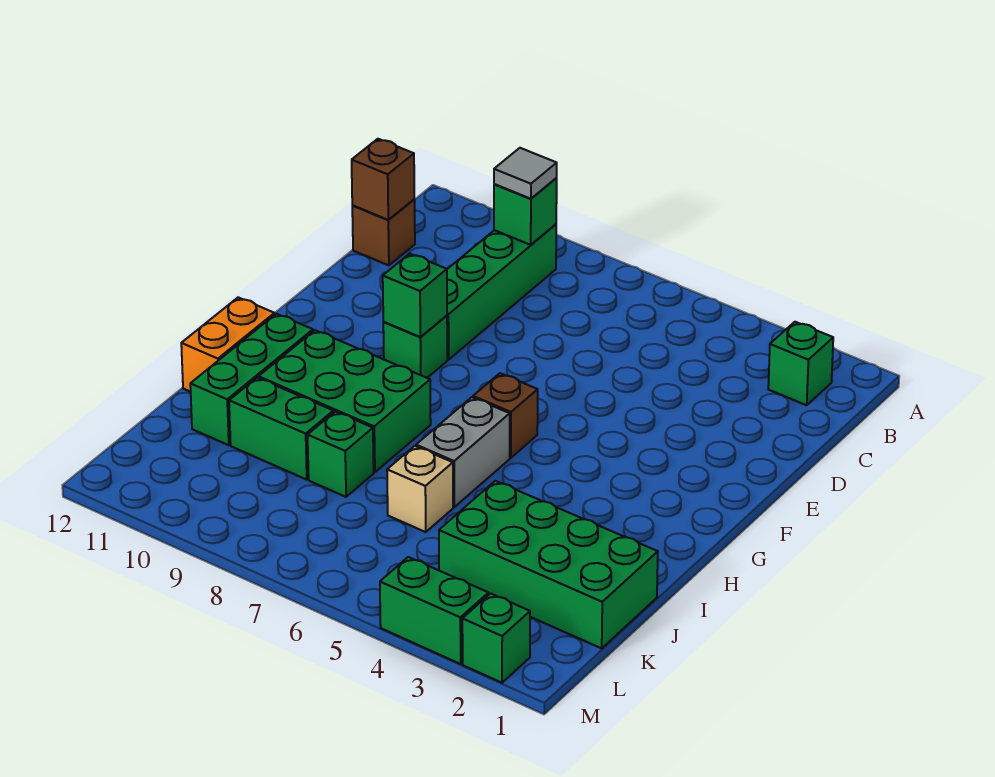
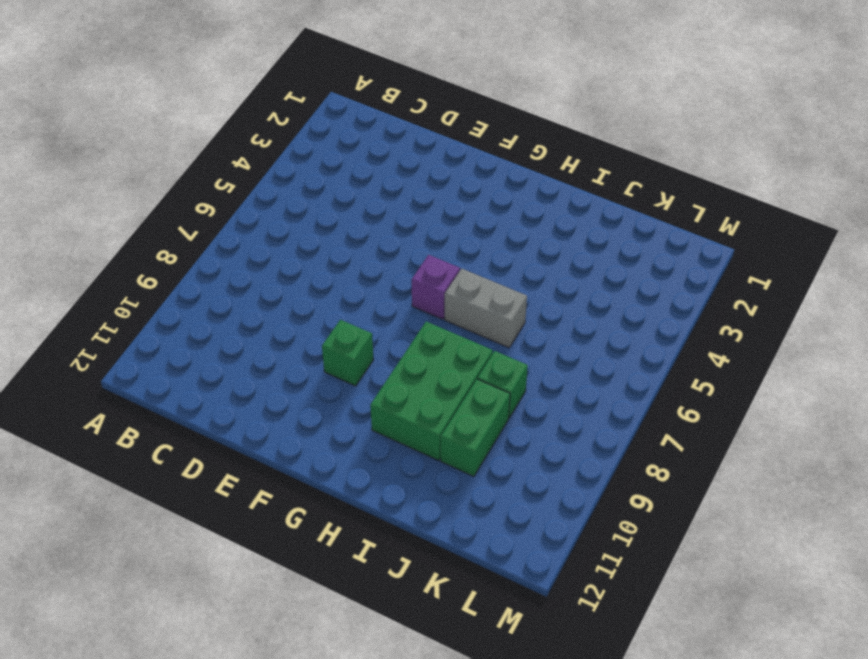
purple brick G6 level 1 -> brown brick G6 level 1
none -> green brick B2 level 1
none -> green brick B9:E9 level 1
none -> brown brick C12 level 1

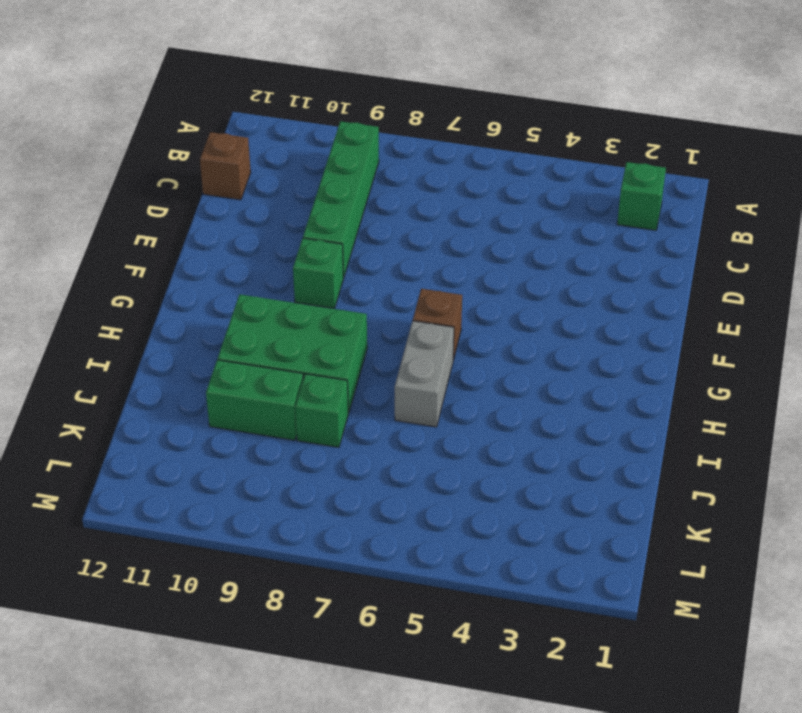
none -> green brick H11:J11 level 1
none -> orange brick H12:I12 level 1
none -> green brick J1:K4 level 1

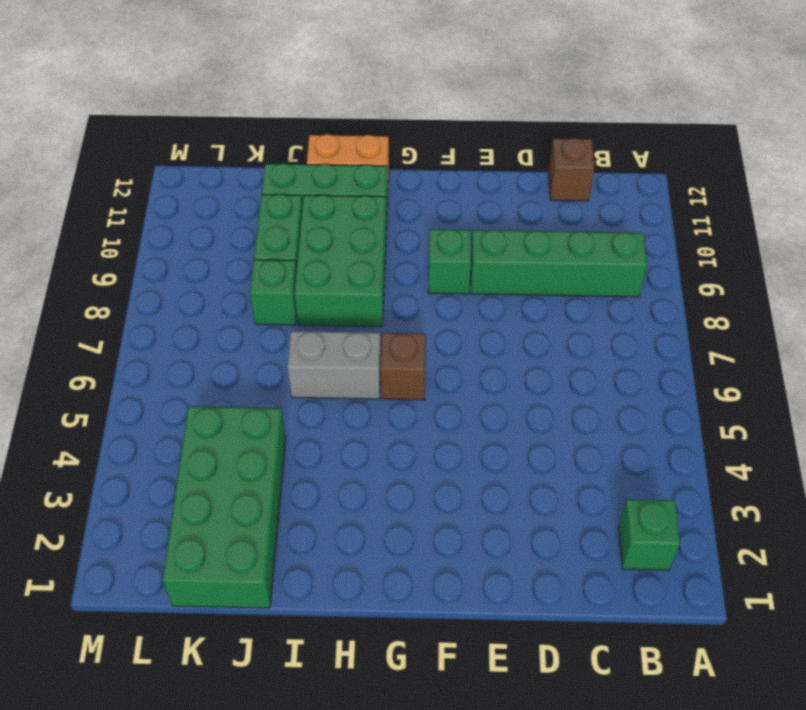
none -> tan brick J6 level 1
none -> green brick M2 level 1
none -> green brick M3:M4 level 1

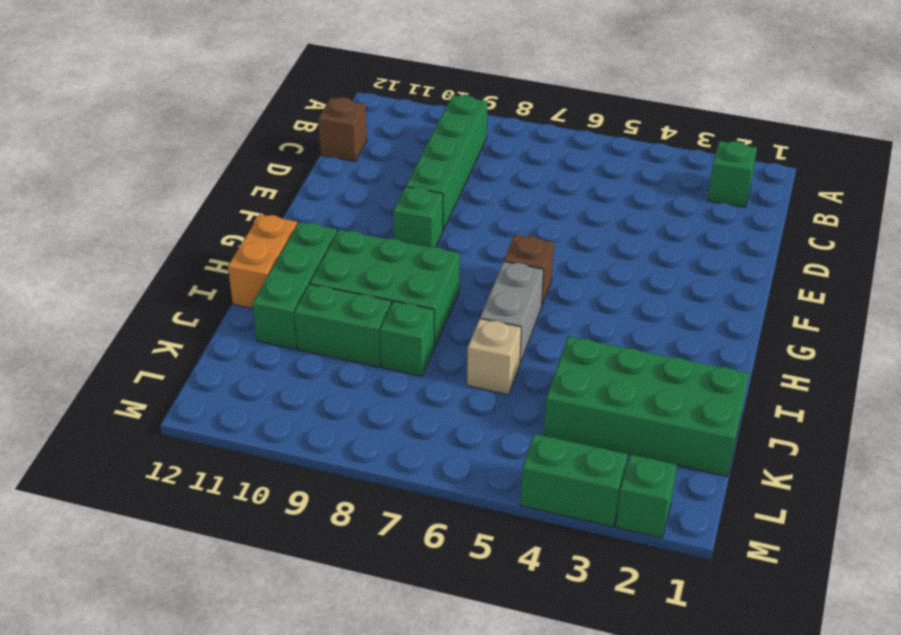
none -> green brick B9 level 2
none -> brown brick C12 level 2
none -> green brick F9 level 2

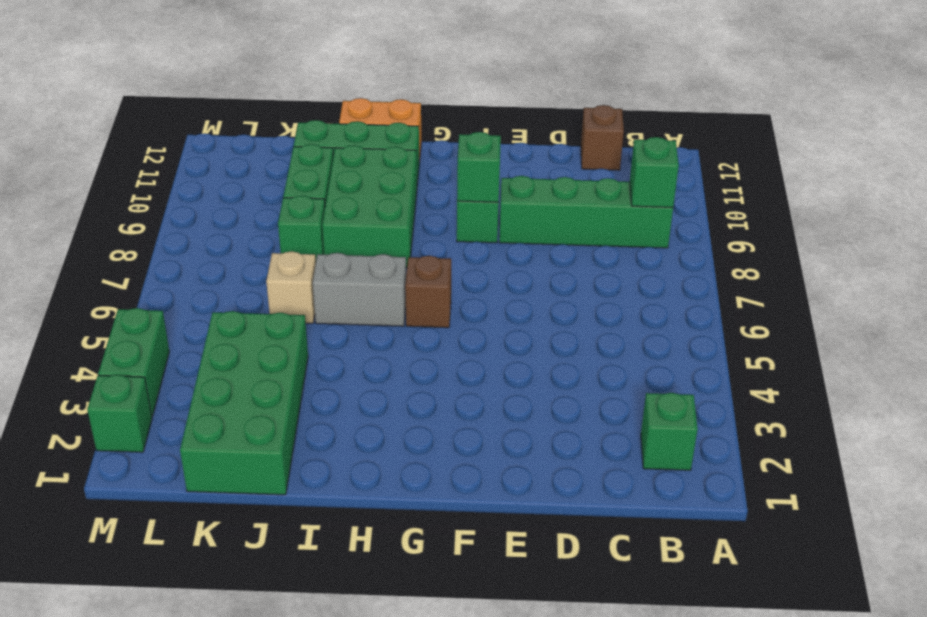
none -> brown brick C12 level 2
none -> grey tile B9 level 3

